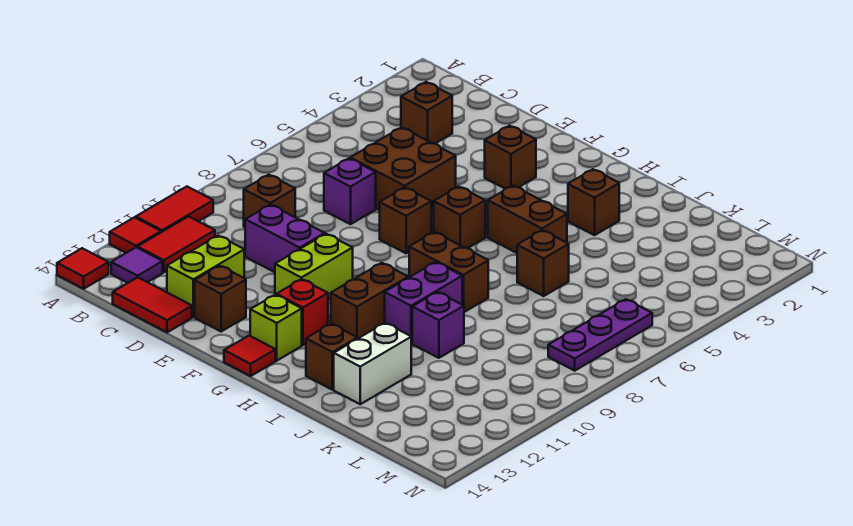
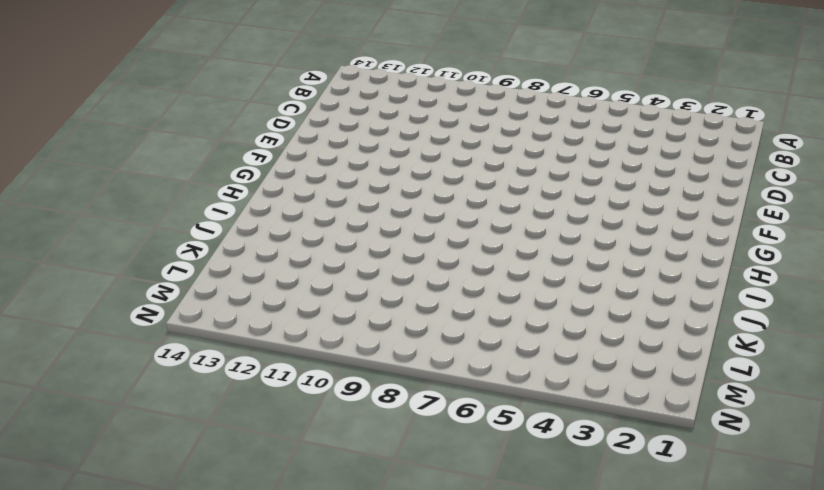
none -> red tile A10:A11 level 1
none -> red tile A12 level 1
none -> red tile A14 level 1
none -> red tile B11:B12 level 1

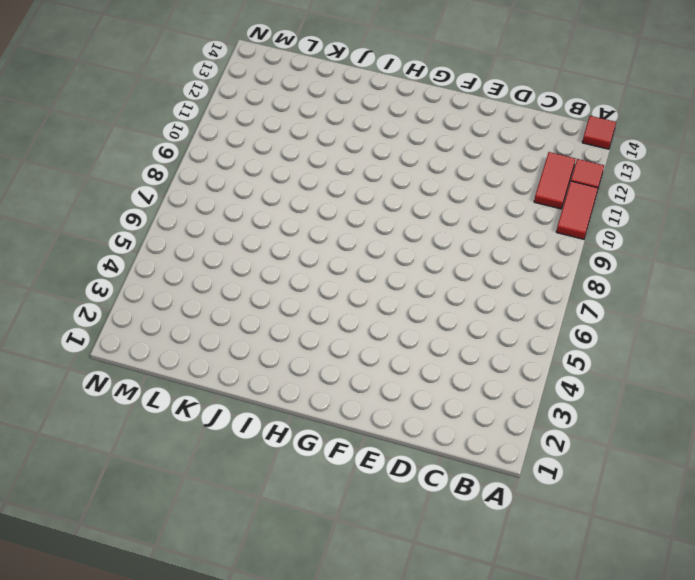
none -> purple tile B13 level 1
none -> brown brick C3 level 1
none -> brown brick C9 level 1
none -> red tile C14:D14 level 1

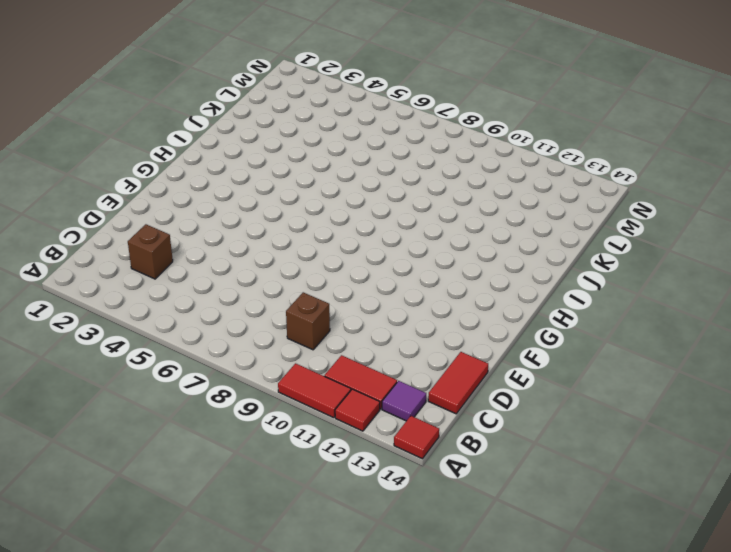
none -> brown brick D5:E6 level 1
none -> purple brick D7 level 1
none -> purple brick D10:E10 level 1
none -> lime brick D12:D13 level 1

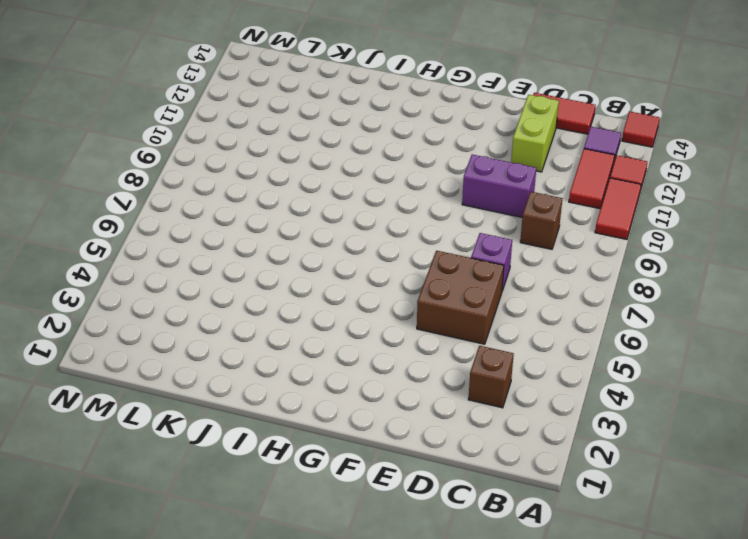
none -> brown brick E13 level 1
none -> brown brick F3 level 1
none -> brown brick F7 level 1
none -> lime brick F10:F11 level 1

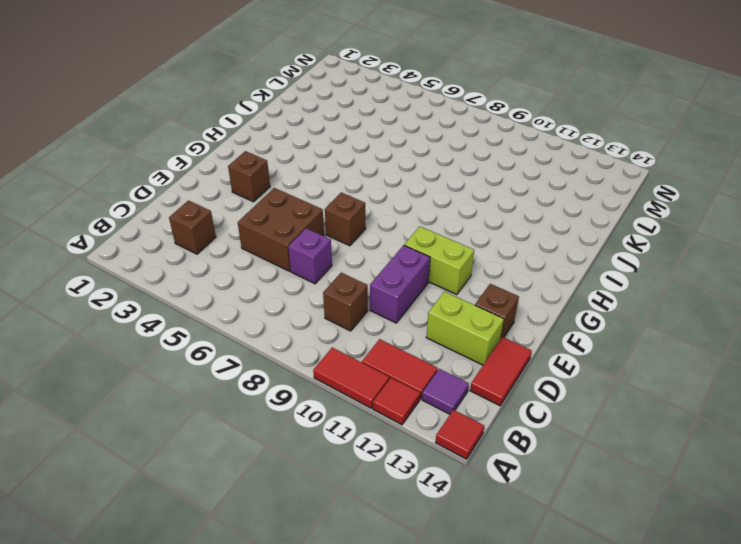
none -> brown brick G6 level 1
none -> red brick G12 level 1
none -> lime brick G13 level 1
none -> red tile G14 level 1

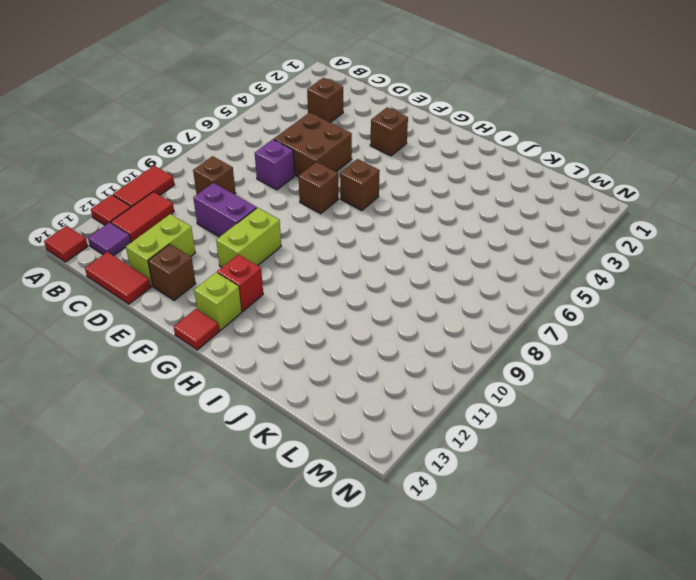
none -> brown brick H5:I5 level 1
none -> brown brick H8:I8 level 1
none -> brown brick H10:H11 level 1
none -> brown brick I3 level 1

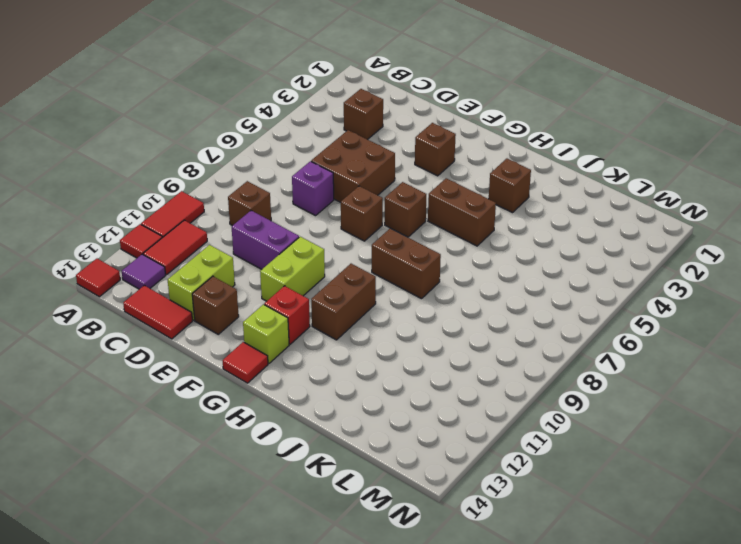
none -> purple brick I9:I10 level 1
none -> brown brick I13 level 1
none -> brown brick J6 level 1
none -> purple brick J10 level 1

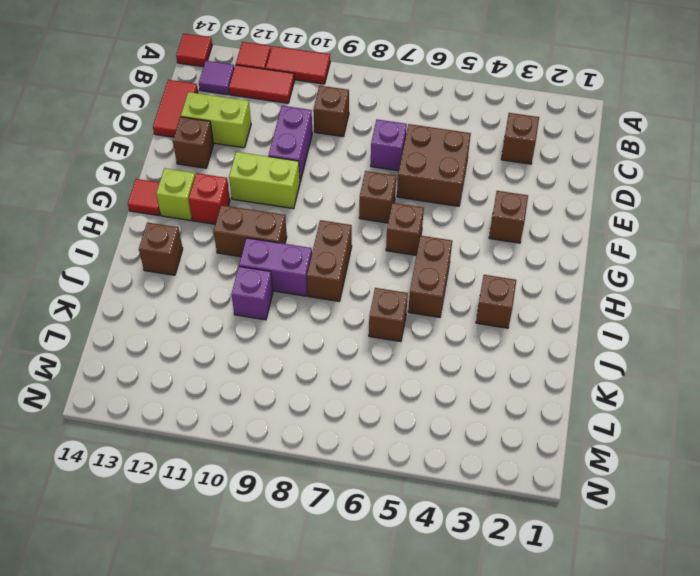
none -> white brick J12:J13 level 1
none -> purple plate M6:M8 level 1

